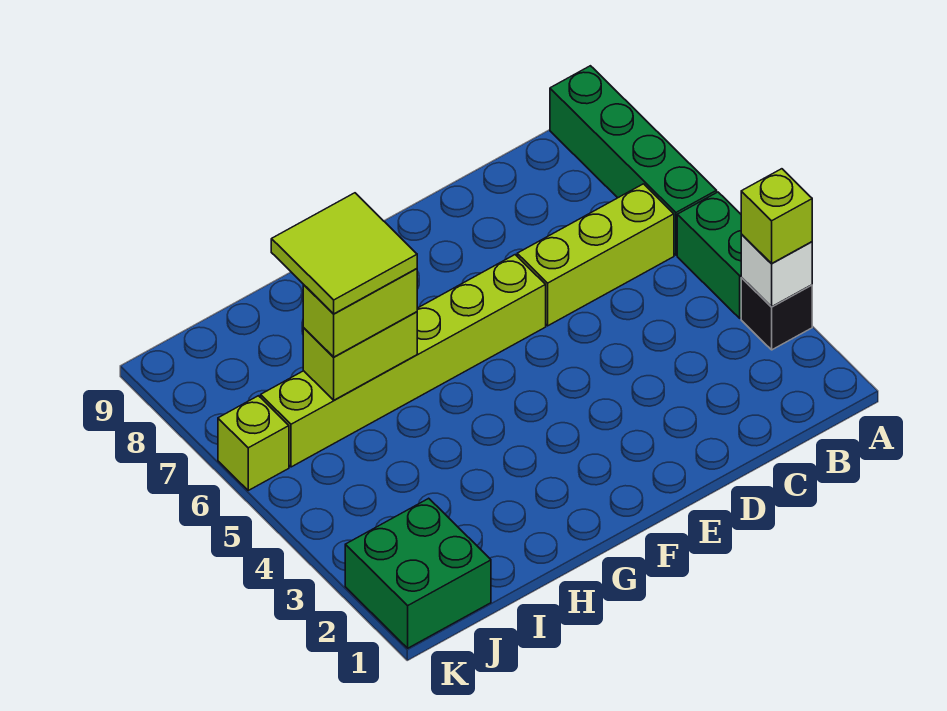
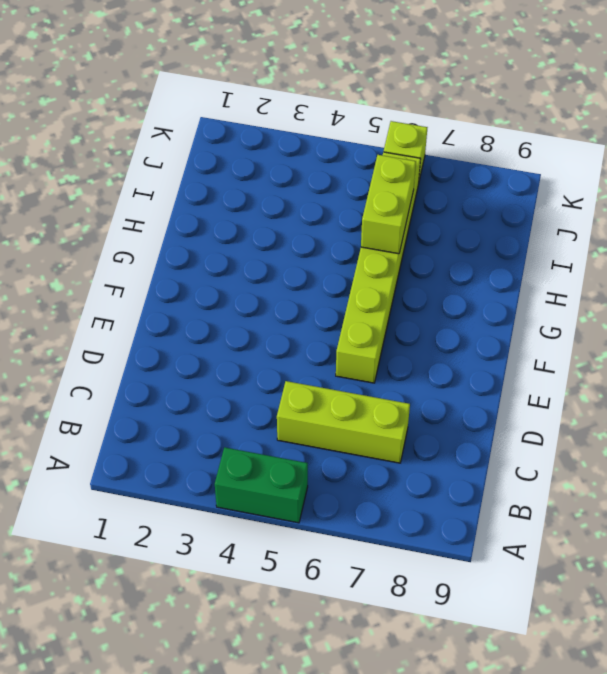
lime brick C5:C7 level 1 -> lime brick B6:D6 level 1
none -> black brick A3 level 1
none -> green brick A6:A9 level 1
none -> green brick J1:K2 level 1

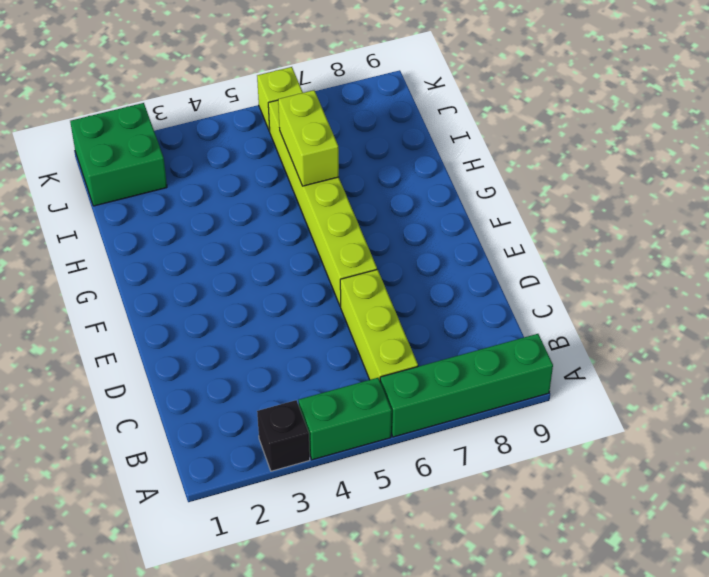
none -> white brick A3 level 2
none -> lime brick A3 level 3
none -> lime brick H6:I6 level 3

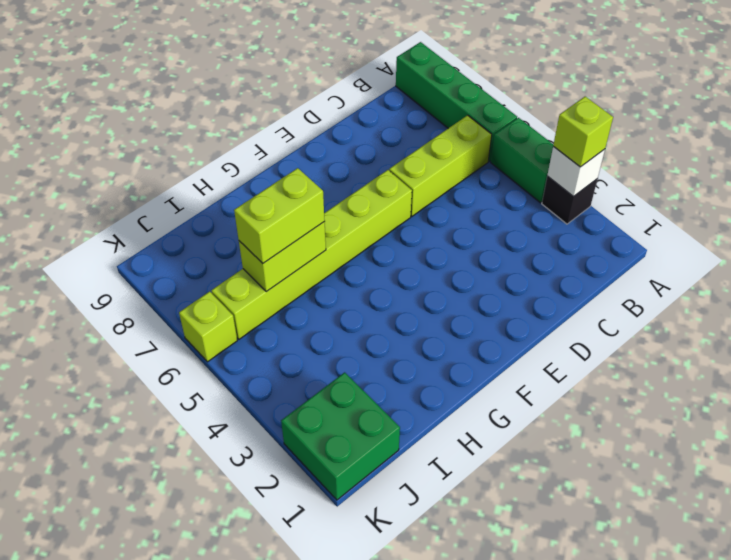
none -> lime tile H6:I7 level 4

